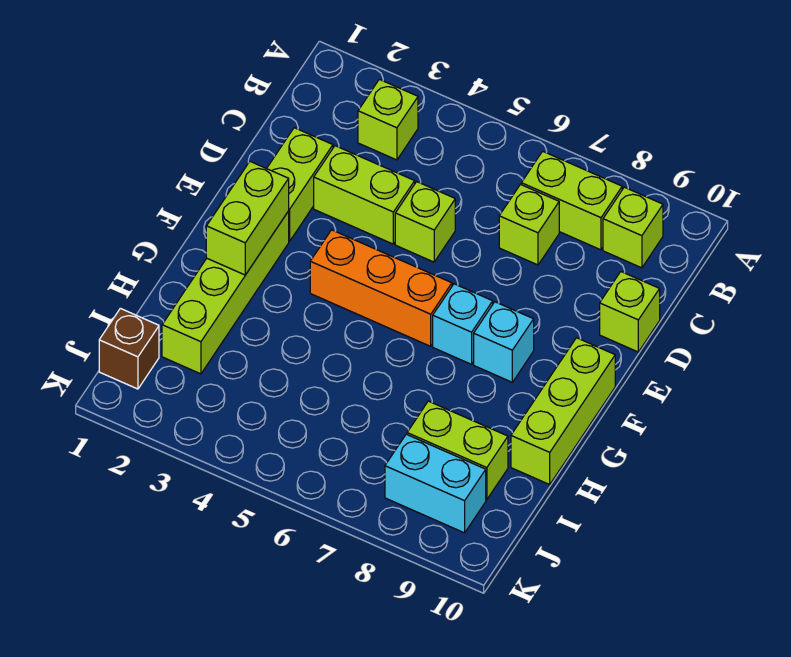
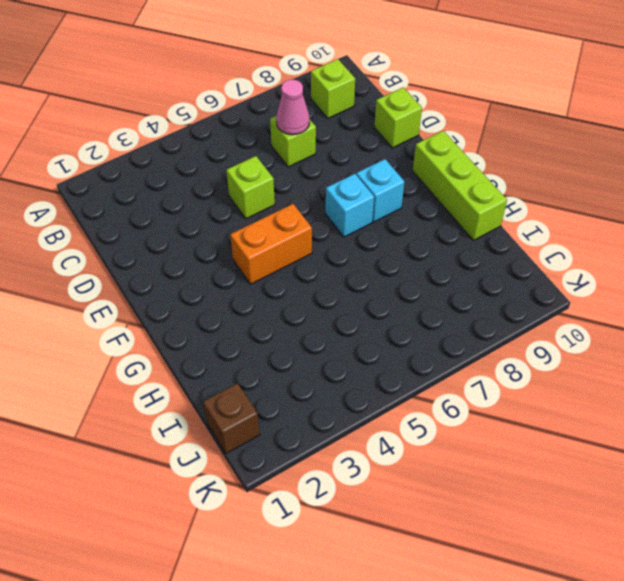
pink cone C7 level 2 -> none
orange brick F4:F5 level 1 -> orange brick F4:F6 level 1
none -> lime brick B3 level 1
none -> lime brick B7:B8 level 1
none -> lime brick D2:E2 level 1

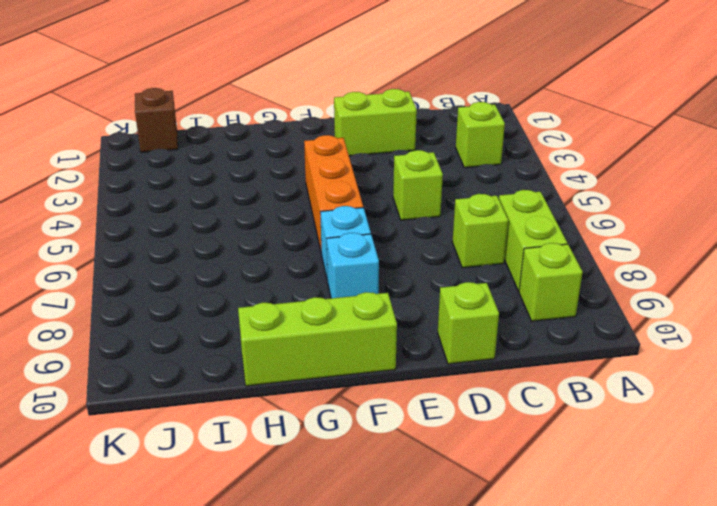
none -> lime brick D3:D4 level 1
none -> lime brick F2:I2 level 1
none -> lime brick I8:I9 level 1

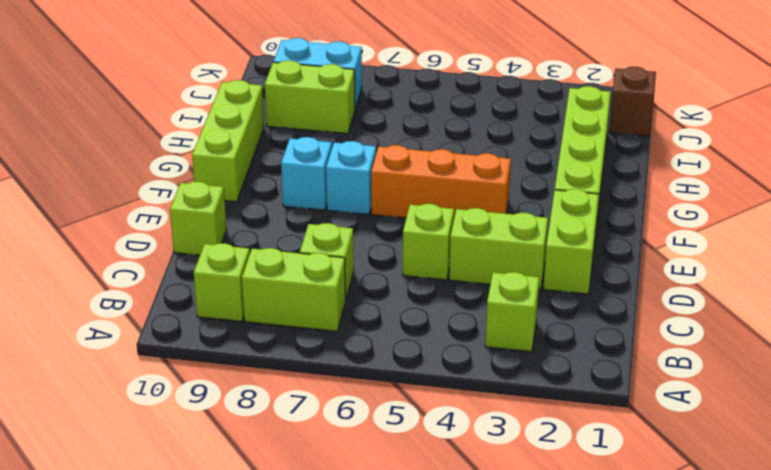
none -> lime brick F2:G2 level 2

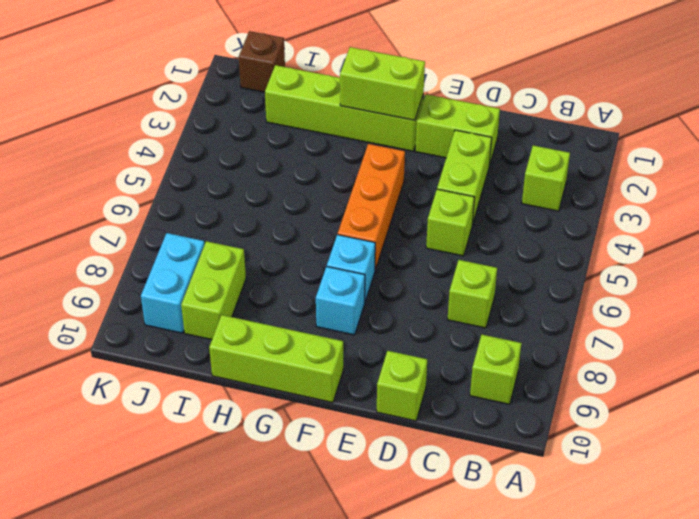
none -> lime brick B7:B8 level 1

